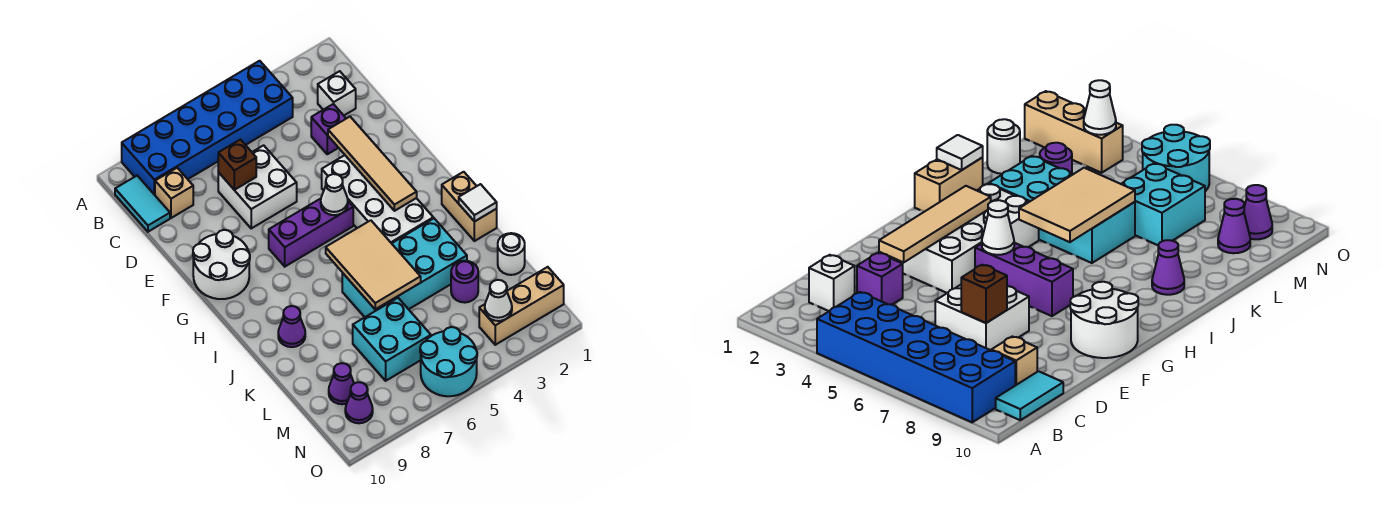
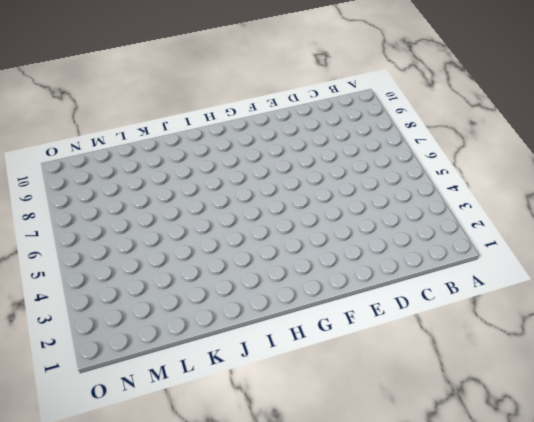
none -> blue brick A4:B9 level 1
none -> cyan tile B10:C10 level 1
none -> white brick C2 level 1

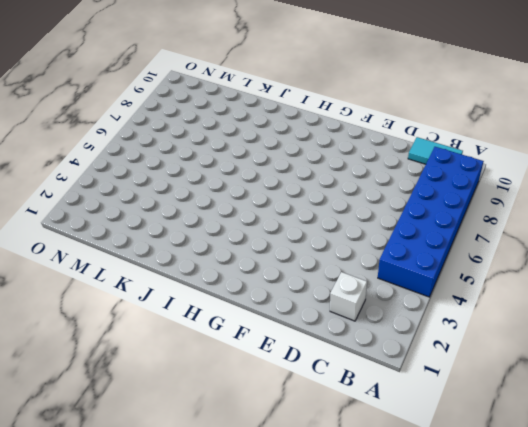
none -> tan brick C9 level 1
none -> purple brick D3 level 1
none -> white brick D6:E7 level 1

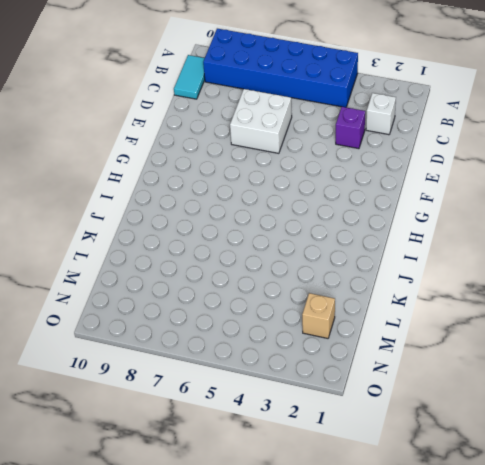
tan brick M2 level 1 -> tan brick C9 level 1
none -> white brick F3:I4 level 1
none -> white round brick F9:G10 level 1
none -> purple brick G5:G7 level 1

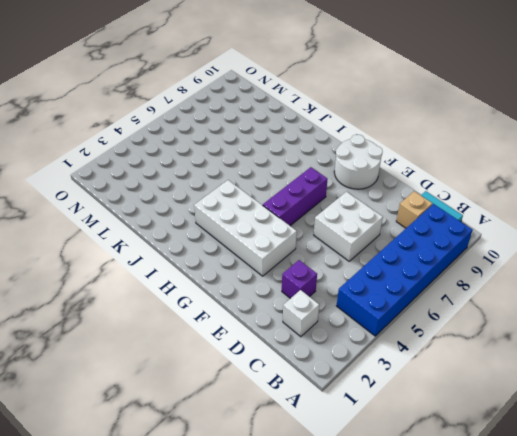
none -> tan brick I1:J1 level 1
none -> cyan brick J3:K6 level 1
none -> purple cone J9 level 1

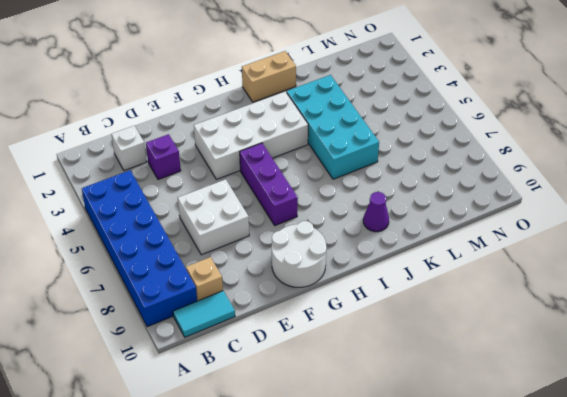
none -> white round brick L1 level 1
none -> purple round brick L3 level 1
none -> cyan brick L6:M7 level 1

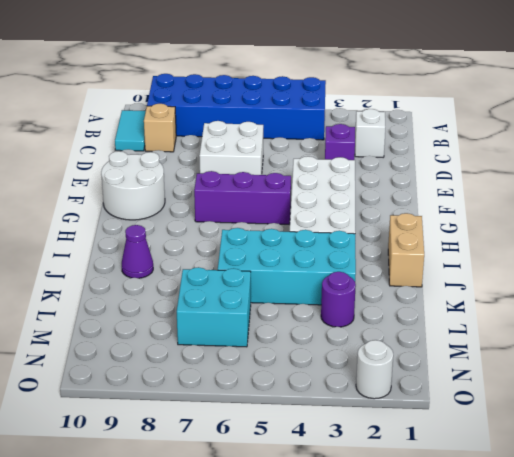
white round brick O2 level 1 -> white round brick L1 level 1
none -> purple cone M9 level 1
none -> tan brick N1:N3 level 1
none -> cyan round brick N5:O6 level 1

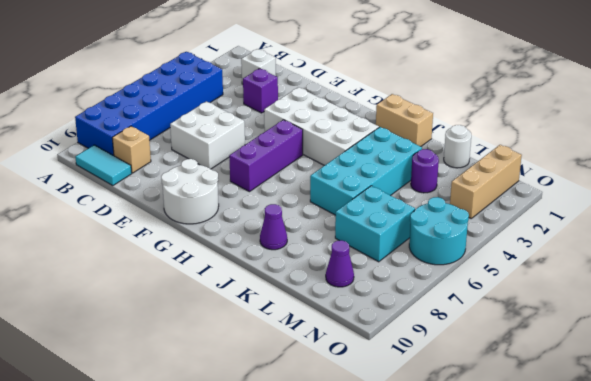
none -> purple cone N9 level 1
none -> brown brick D7 level 2
none -> tan tile E3:H3 level 2

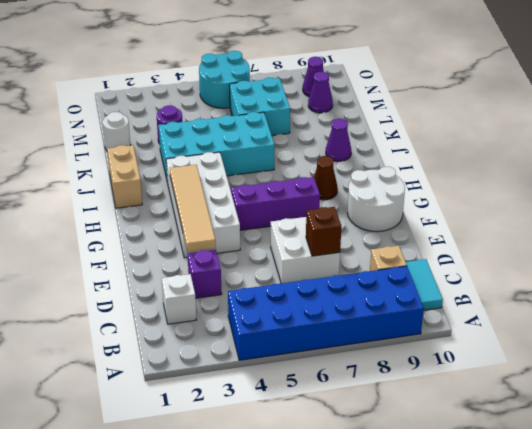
brown cone H8 level 1 -> none
none -> tan brick N1:N3 level 1
none -> white cone G5 level 2
none -> tan tile I5:K6 level 2

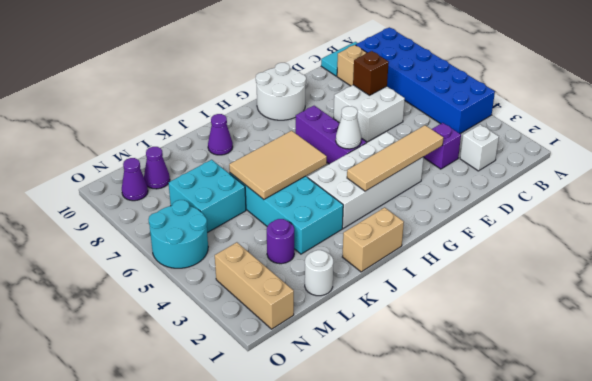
none -> white tile J1 level 2
none -> white cone N3 level 2

